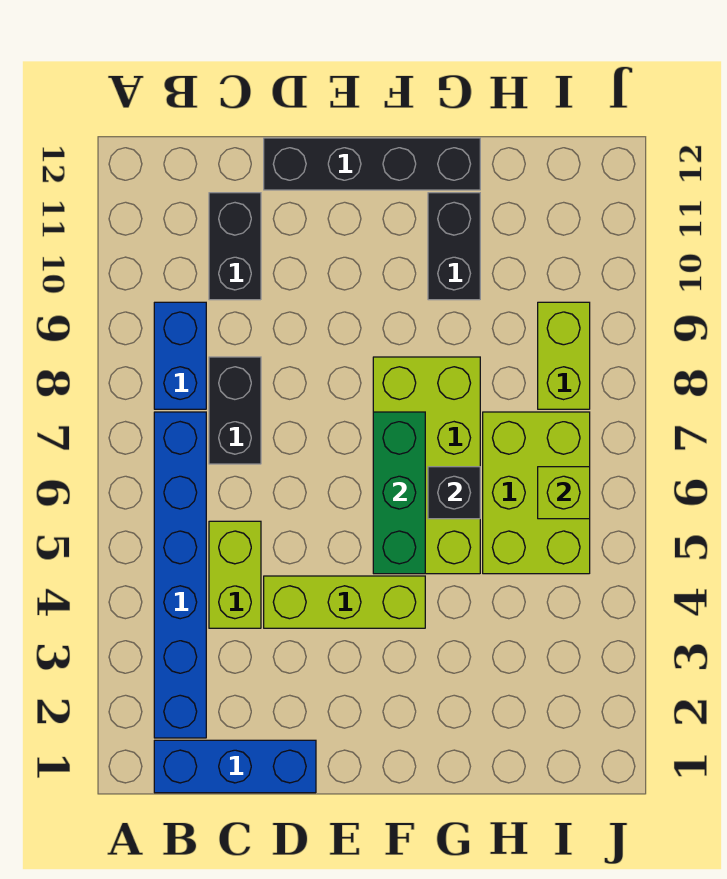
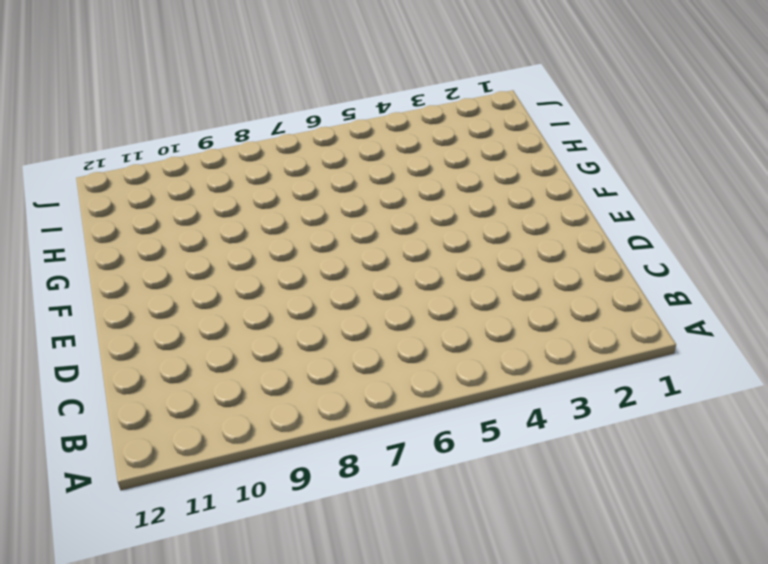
none -> blue brick B1:D1 level 1
none -> blue brick B2:B7 level 1
none -> blue brick B8:B9 level 1

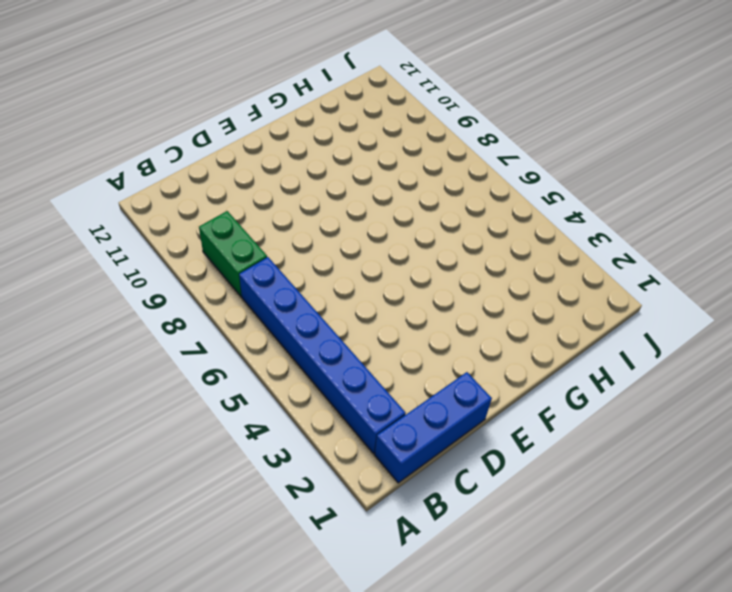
green brick B8:B9 level 1 -> blue brick B8:B9 level 1
none -> lime brick C4:C5 level 1
none -> black brick C7:C8 level 1
none -> black brick C10:C11 level 1

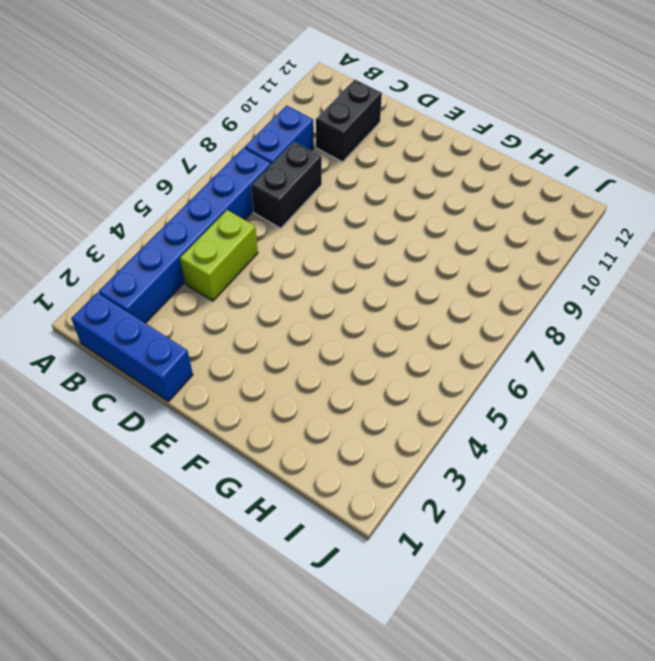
none -> lime brick D4:F4 level 1
none -> black brick D12:G12 level 1
none -> lime brick F5:G8 level 1

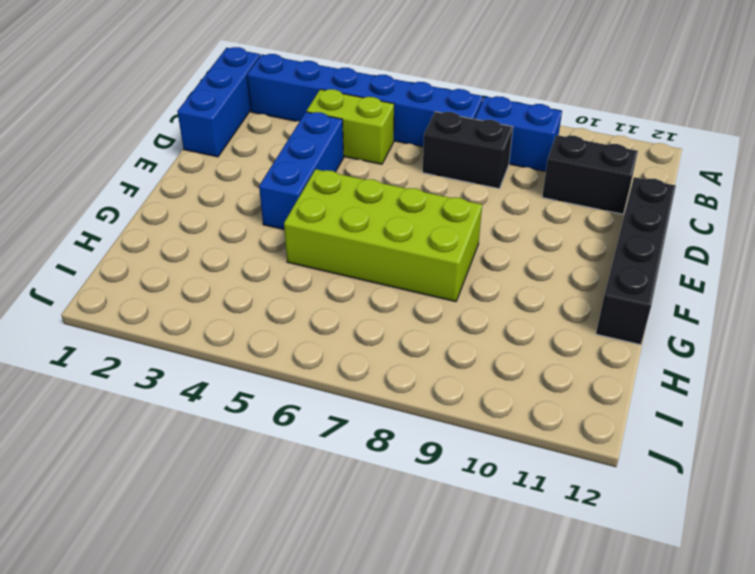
blue brick D4:F4 level 1 -> lime brick D4:F4 level 1
none -> black brick G10:G11 level 1
none -> lime brick H5:I7 level 1
none -> lime brick I8:I9 level 1

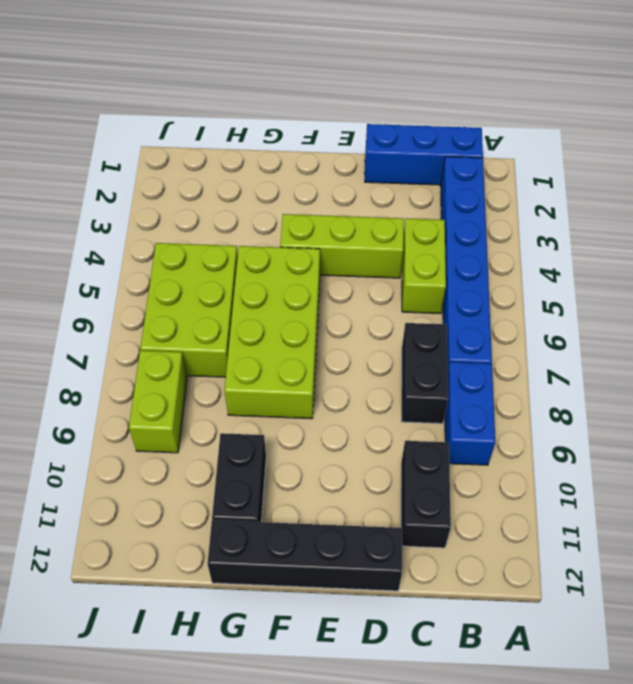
none -> green brick F5:F7 level 2
none -> black brick G6 level 2
none -> lime brick I6 level 2

